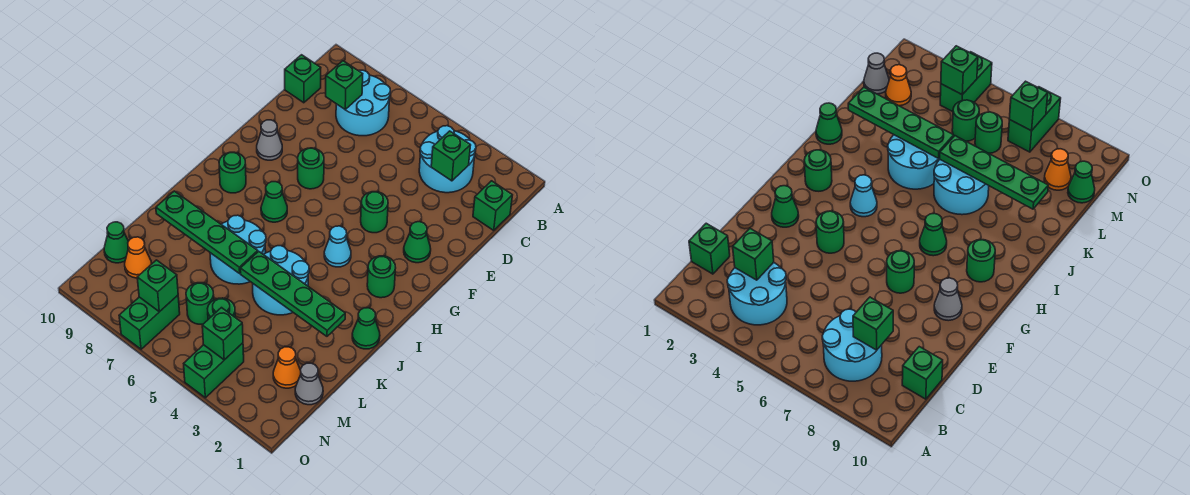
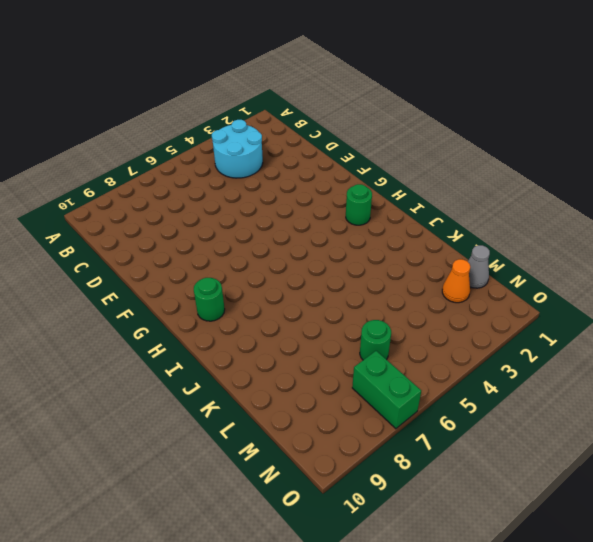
none -> cyan round brick B7:C8 level 1
none -> green brick C1 level 1
none -> green brick C10 level 1

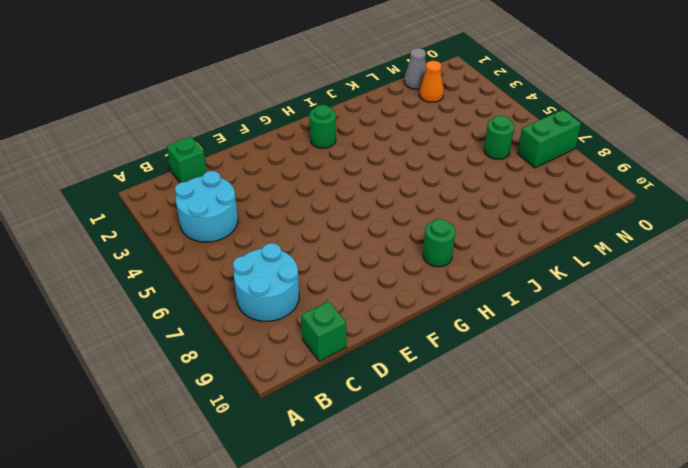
none -> green cone F2 level 1
none -> green round brick F4 level 1
none -> green round brick F7 level 1

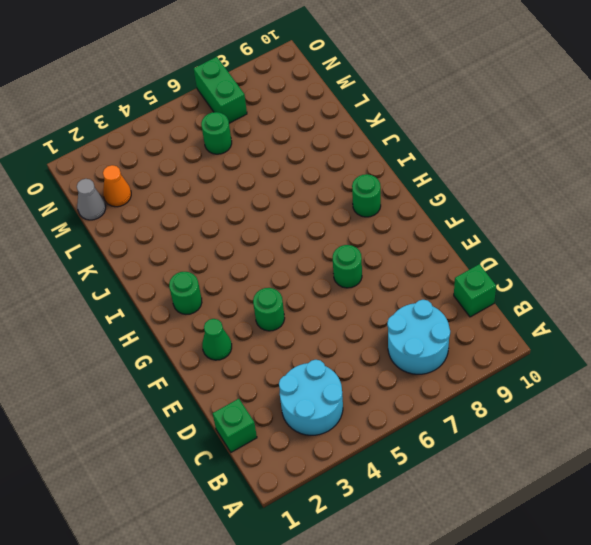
none -> grey cone F9 level 1
none -> cyan cone H4 level 1
none -> green cone H7 level 1

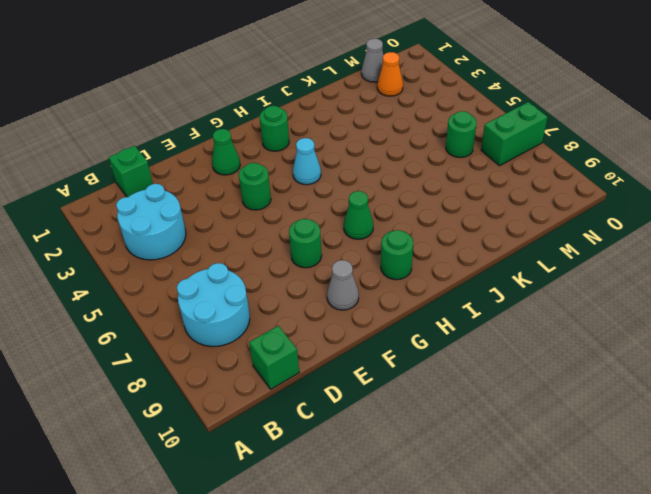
none -> green cone J1 level 1
none -> cyan round brick J4:K5 level 1
none -> cyan round brick J6:K7 level 1

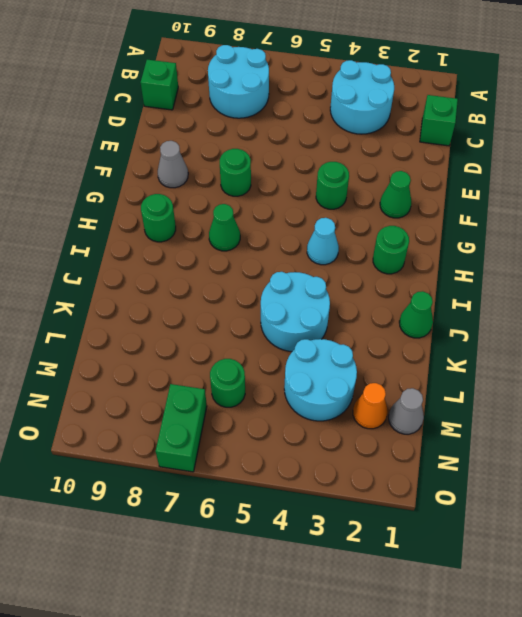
cyan round brick L3:M4 level 1 -> cyan round brick J6:K7 level 1
none -> green round brick M5 level 1
none -> orange cone M9 level 1
none -> green cone M10 level 1

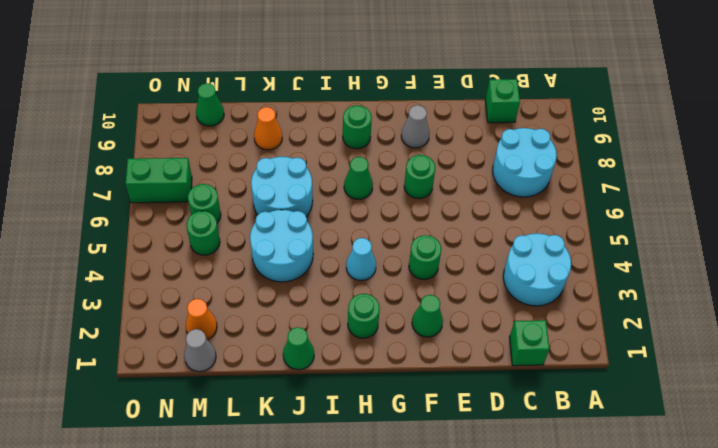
orange cone K9 level 1 -> orange cone M9 level 1
none -> green brick N4:O4 level 1
none -> green brick C3 level 2
none -> green brick C8 level 2

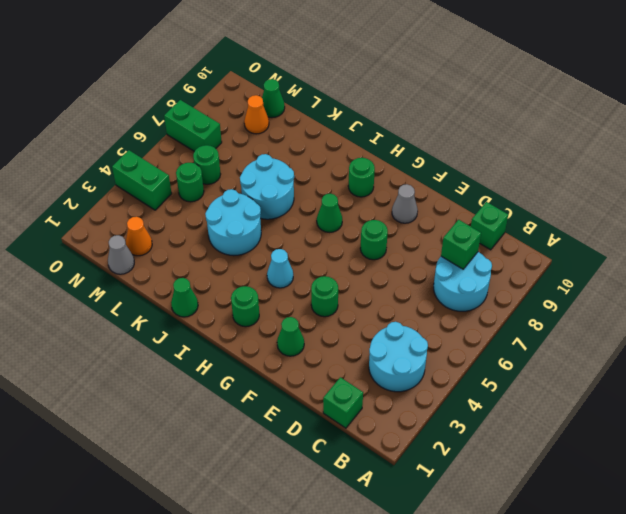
none -> green brick C3 level 2
none -> green plate K2:K5 level 2
none -> green plate K6:K9 level 2

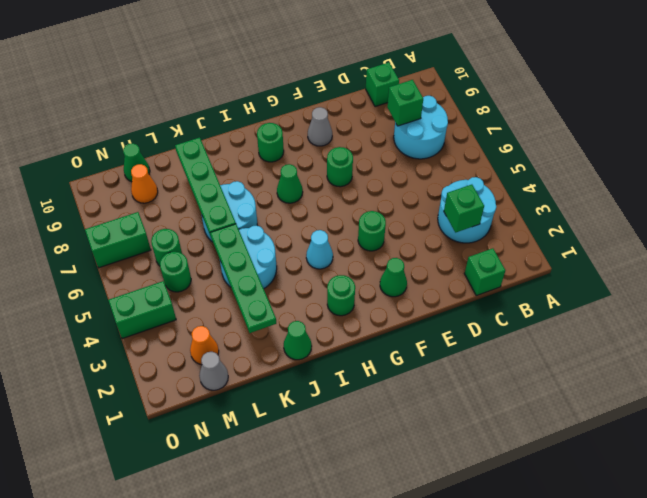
none -> green brick N4 level 2
none -> green brick N7 level 2

